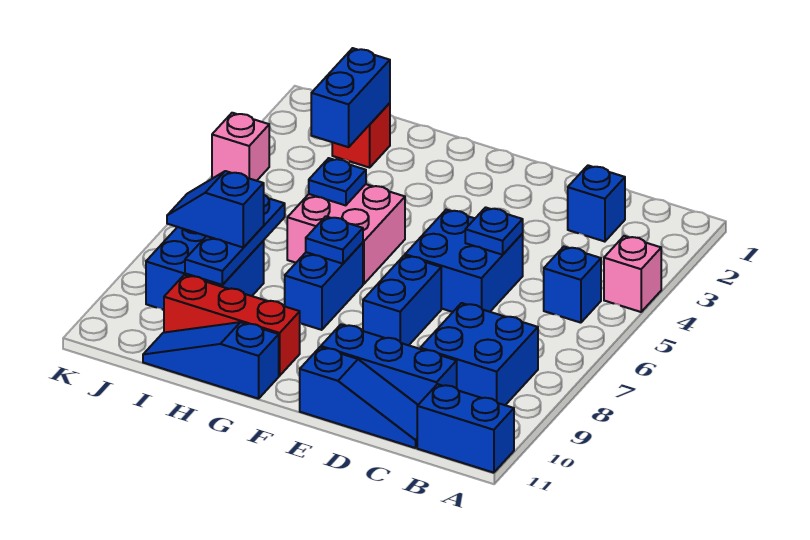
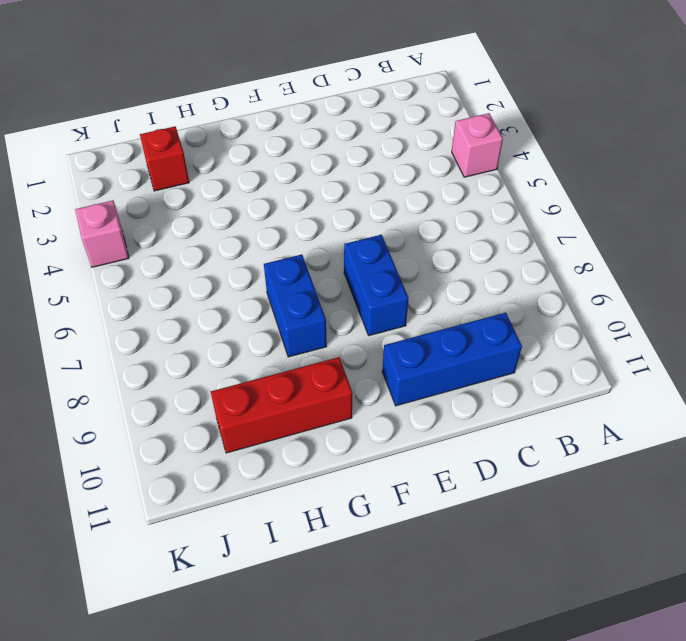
none -> blue brick A11:B11 level 1
none -> blue brick B5 level 1
none -> blue brick B8:C9 level 1

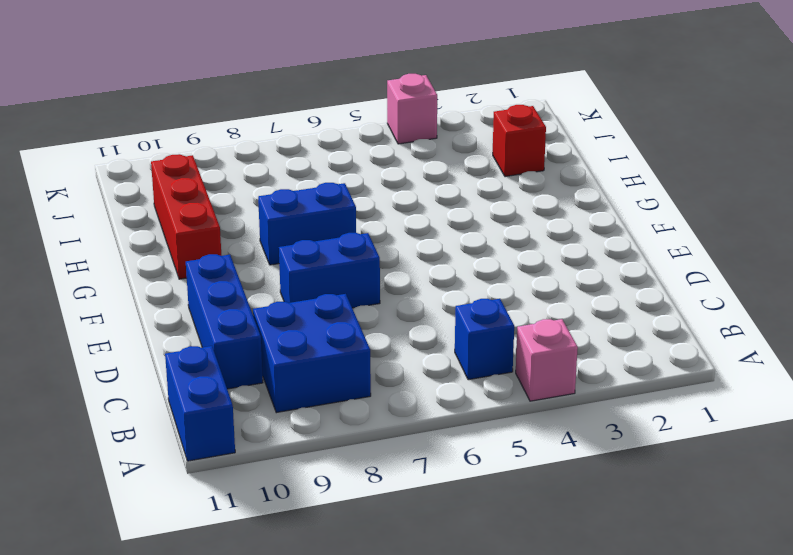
none -> blue brick C2 level 1
none -> blue slope C11:E11 level 1 top E
none -> blue brick D5:E6 level 1

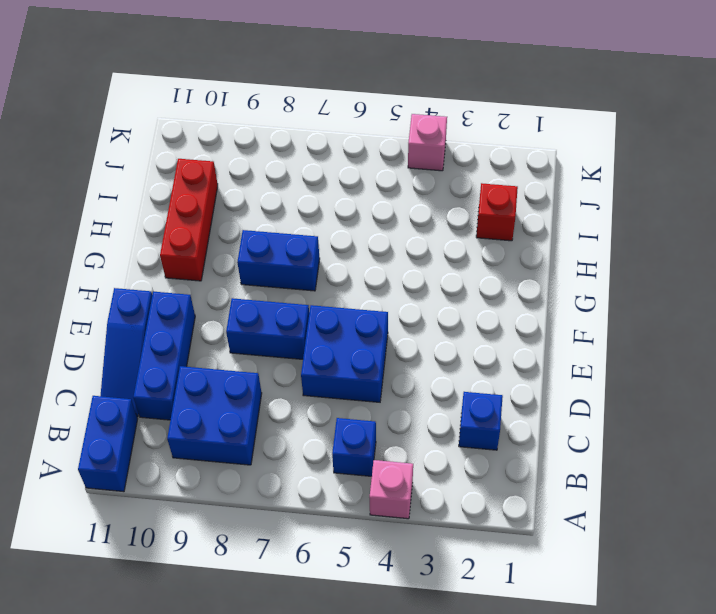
none -> pink brick G5:H6 level 1
none -> blue slope G11:I11 level 1 top G
none -> blue brick I8:J9 level 1

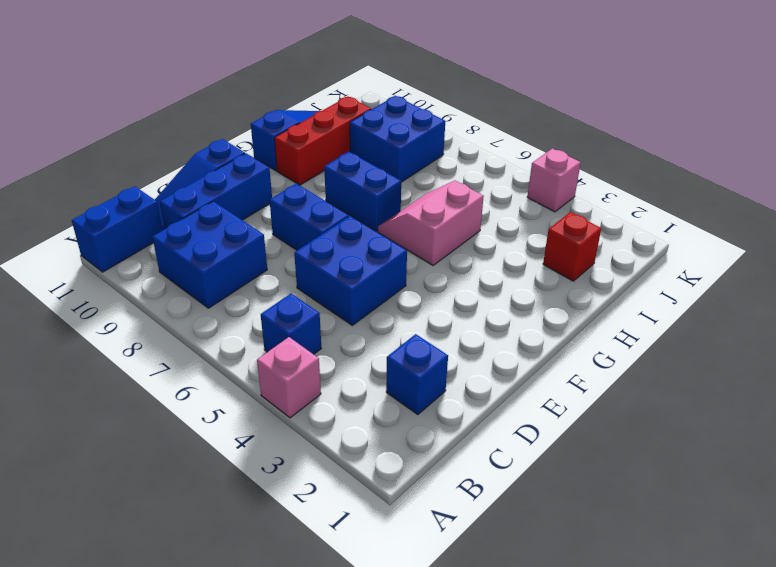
pink slope G5:H6 level 1 top 5 -> pink brick G5:H6 level 1
none -> blue plate D5 level 2
none -> blue plate G7 level 2
none -> blue plate H5 level 2

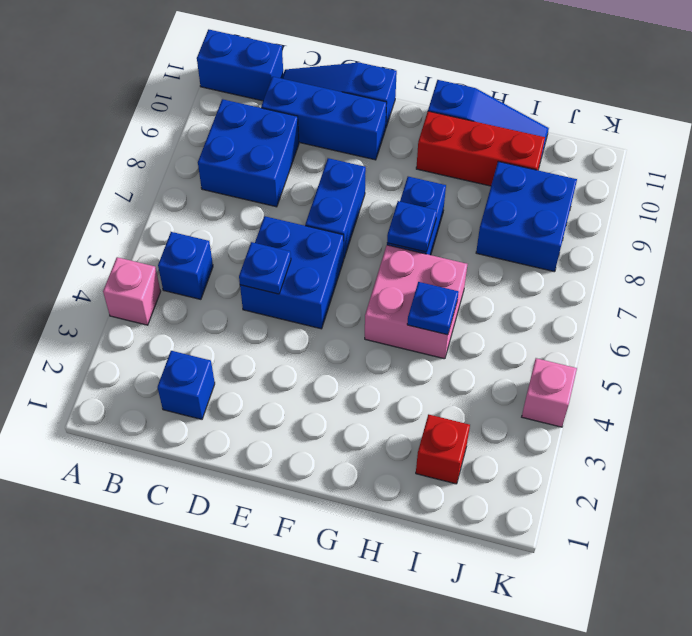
none -> blue brick I2:I3 level 2
none -> blue plate I7:I9 level 2
none -> blue slope I8:J8 level 3 top I

